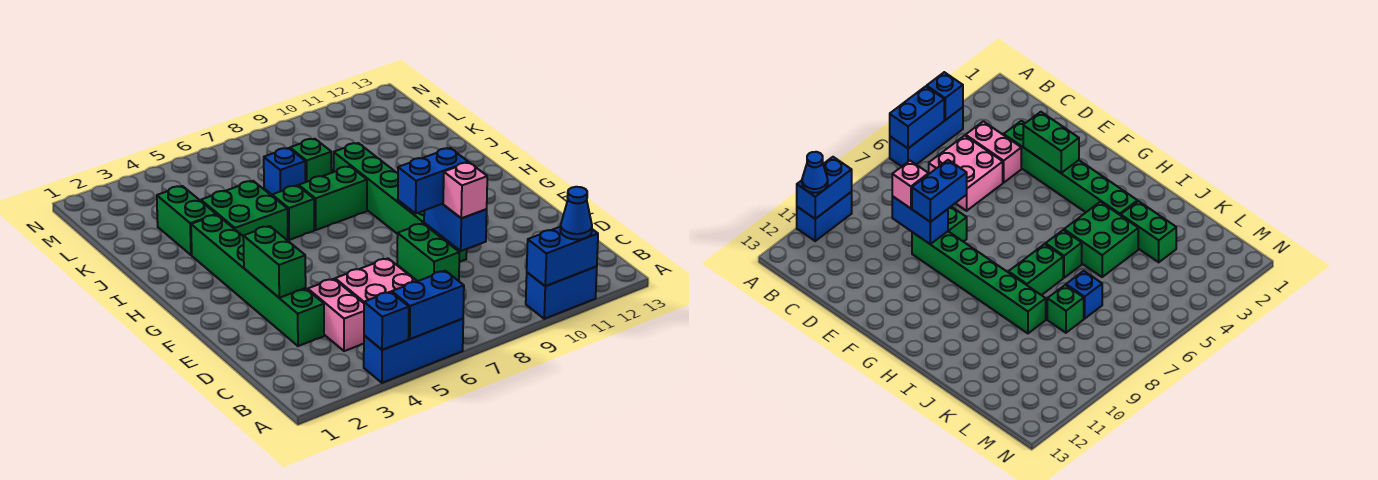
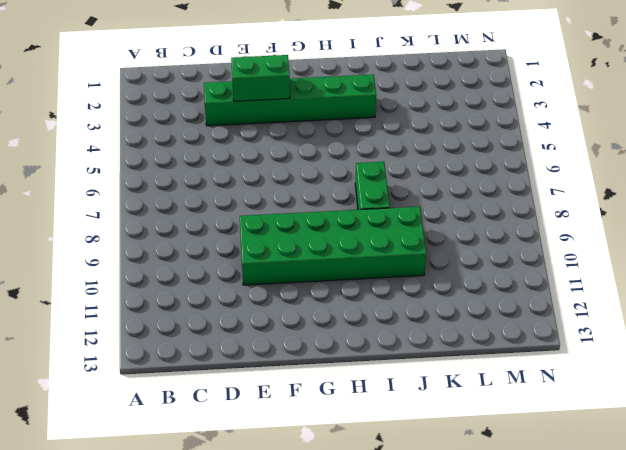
green brick E9:J10 level 1 -> green brick E9:J9 level 1
none -> blue brick A4:A6 level 1
none -> blue brick A10:A11 level 1
none -> pink brick C4:D4 level 1

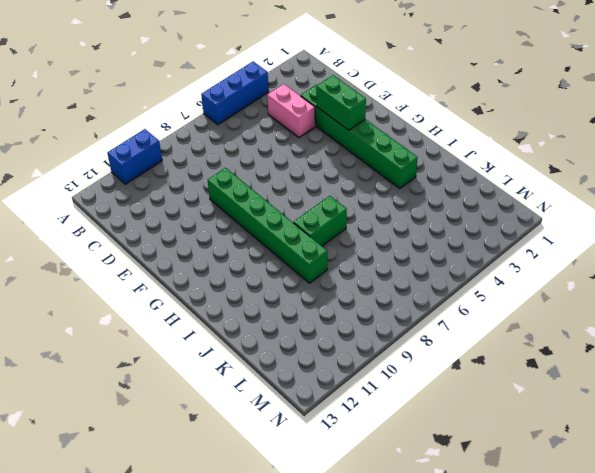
none -> pink brick C5:D6 level 1
none -> green brick D8:E8 level 1
none -> green brick I4:J5 level 1

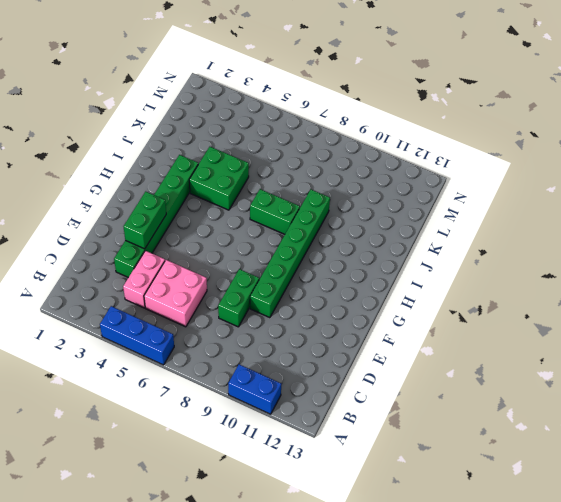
none -> green brick I6 level 1
none -> green brick J3:K3 level 1
none -> blue brick K7 level 1

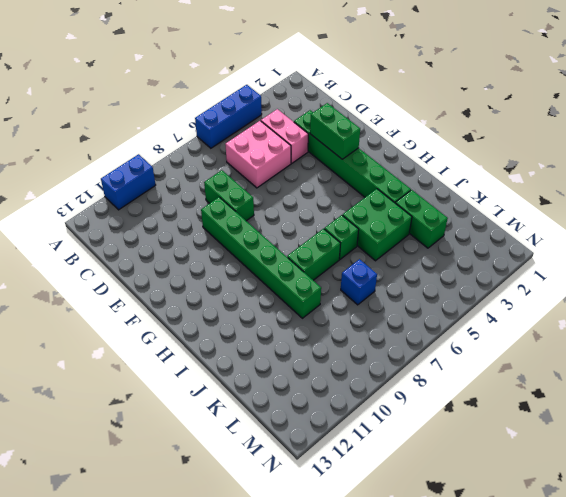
none -> green brick K8 level 1
none -> blue brick A4 level 2
none -> blue brick A5:A6 level 2

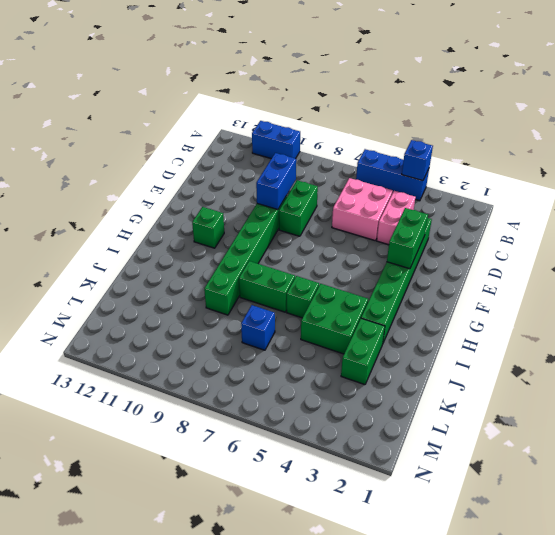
green brick G11 level 1 -> green brick K8 level 1
none -> blue brick A5:A6 level 2
none -> blue brick A10:A11 level 2
none -> blue cone A11 level 3

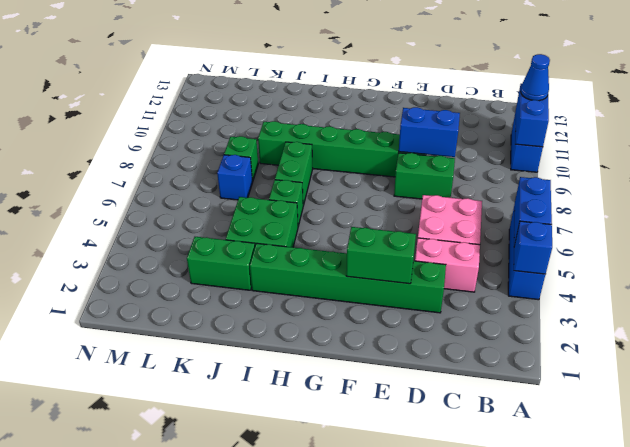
none -> pink brick D9 level 3
none -> blue brick E8:E9 level 3

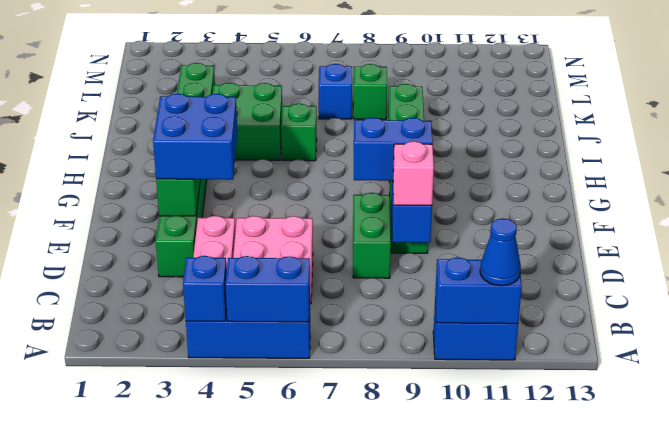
blue brick E3:F4 level 3 -> none
none -> green brick I7:I8 level 1

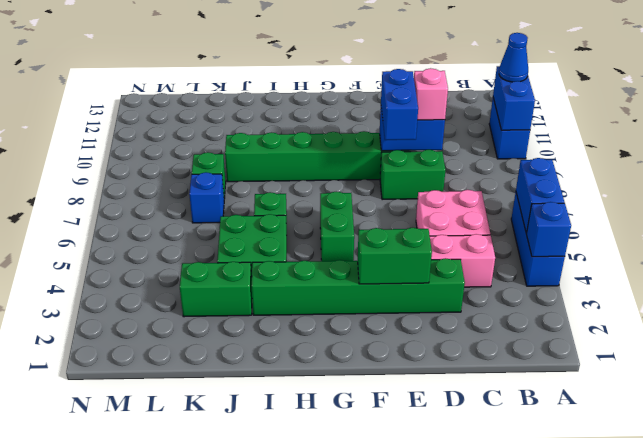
green brick G5:G6 level 1 -> green brick I7:I8 level 1

